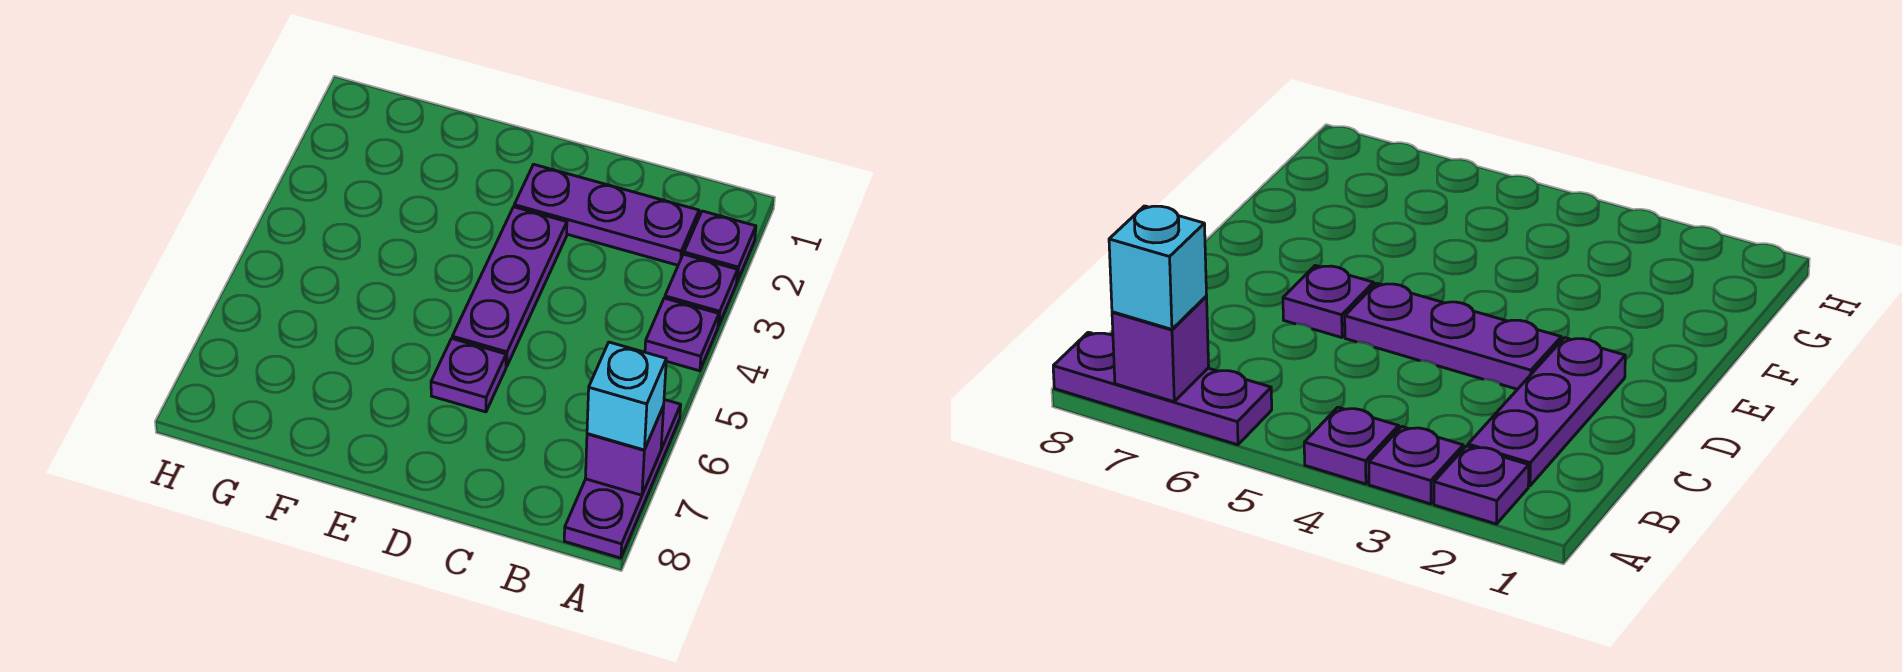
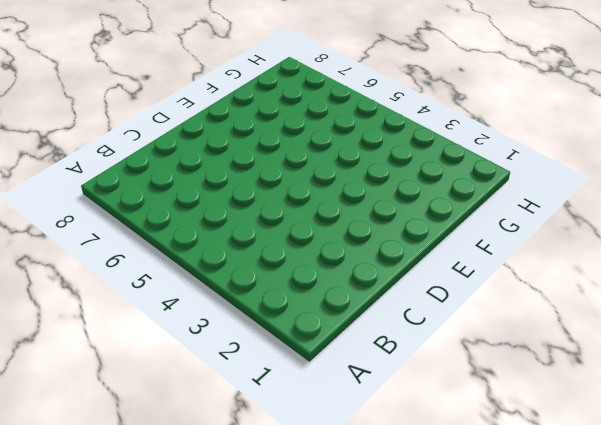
none -> purple plate A2 level 1
none -> purple plate A3 level 1

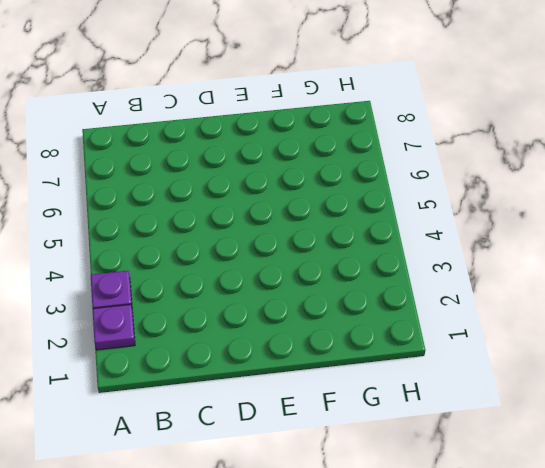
none -> purple plate A4 level 1
none -> purple plate A6:A8 level 1

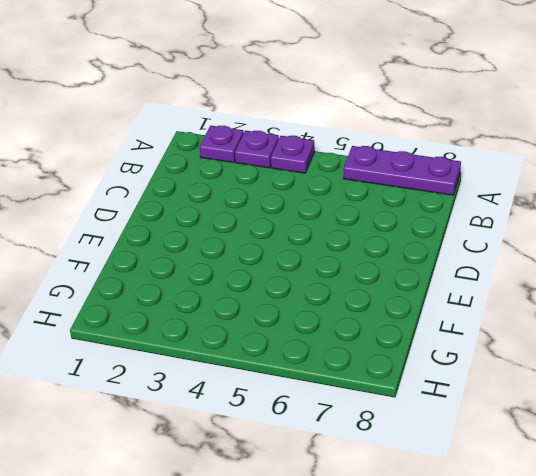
none -> purple plate B2:D2 level 1
none -> purple plate D3:D5 level 1

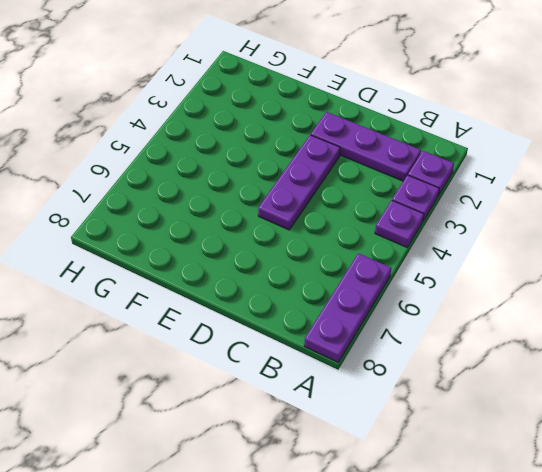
none -> purple plate D6 level 1
none -> purple brick A7 level 2

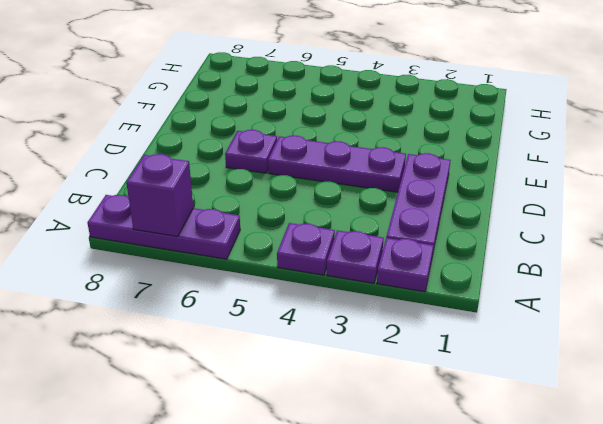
none -> cyan brick A7 level 3

